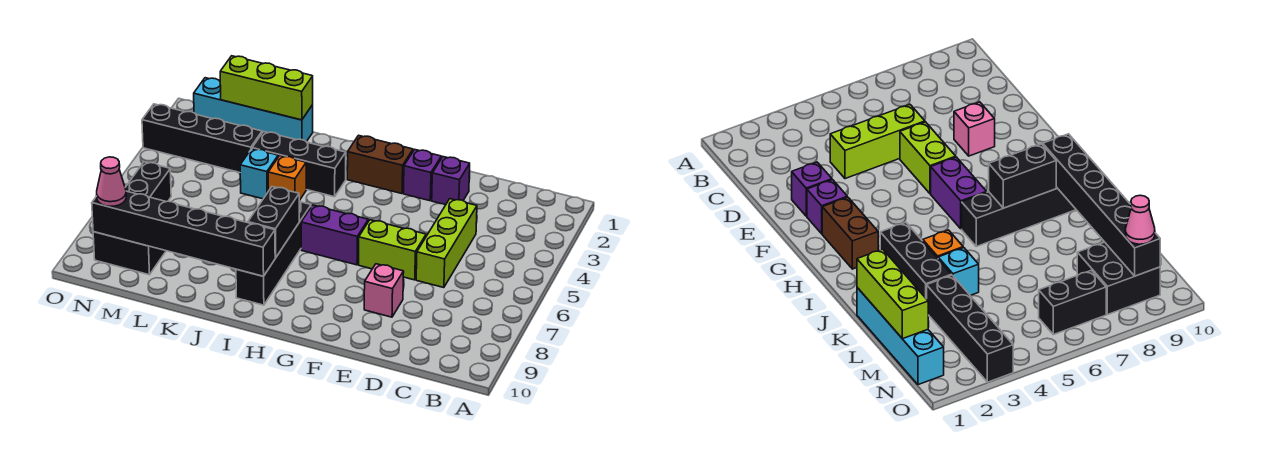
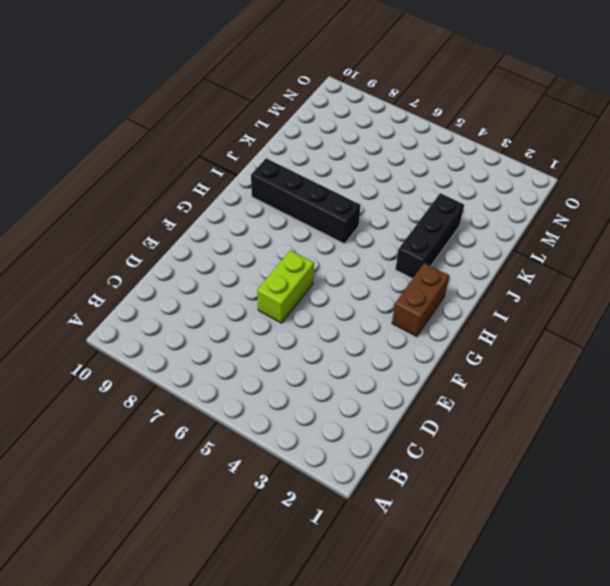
none -> lime brick D4:D6 level 1
none -> purple brick E2 level 1
none -> pink brick E8 level 1

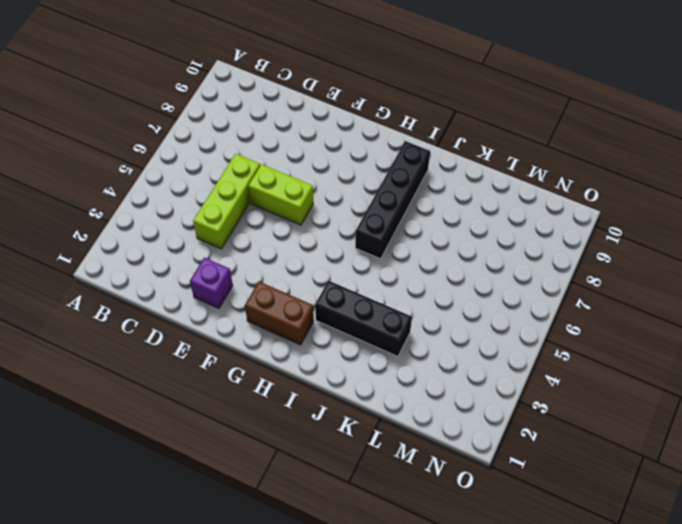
none -> pink brick E8 level 1
none -> purple brick F2 level 1
none -> purple brick G6:H6 level 1

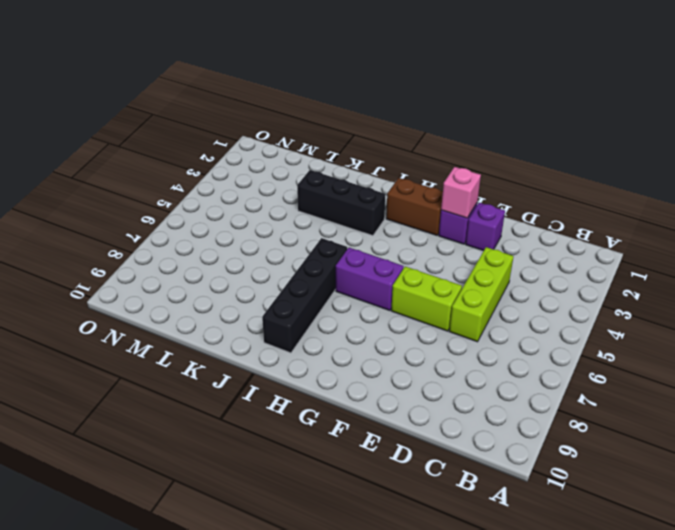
pink brick F2 level 2 -> pink brick E8 level 1
none -> orange brick J4 level 1
none -> cyan brick K1:N1 level 1
none -> cyan brick K4 level 1

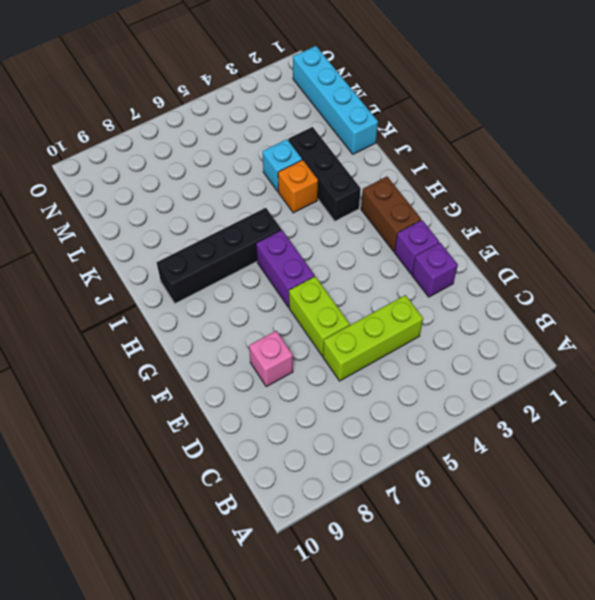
none -> black brick L3:O3 level 1
none -> black brick M8:N9 level 1
none -> black brick N6:N7 level 1

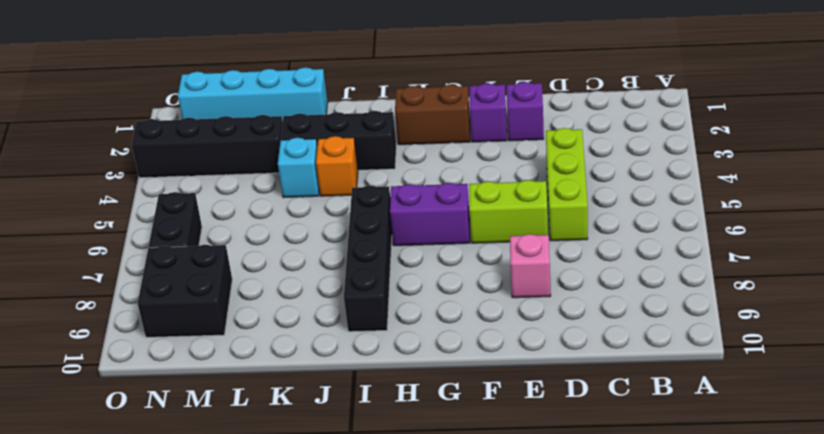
none -> black brick I7:I8 level 2
none -> black brick I9:N9 level 2
none -> lime brick K1:M1 level 2

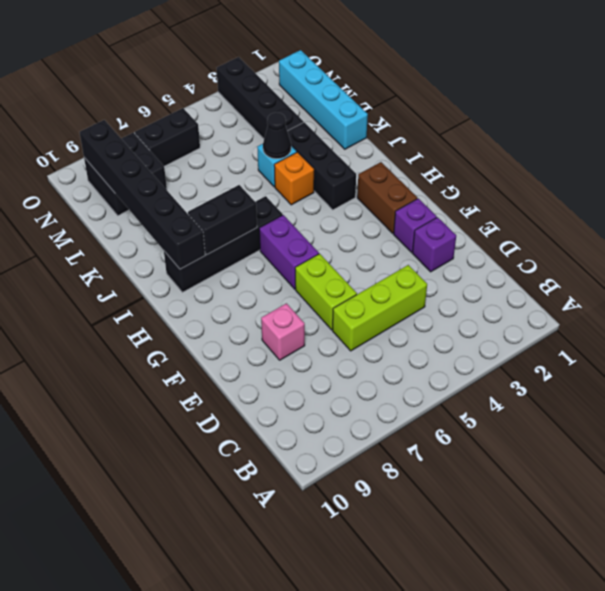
black cone K4 level 2 -> none
none -> lime brick K1:M1 level 2
none -> pink cone N9 level 3

